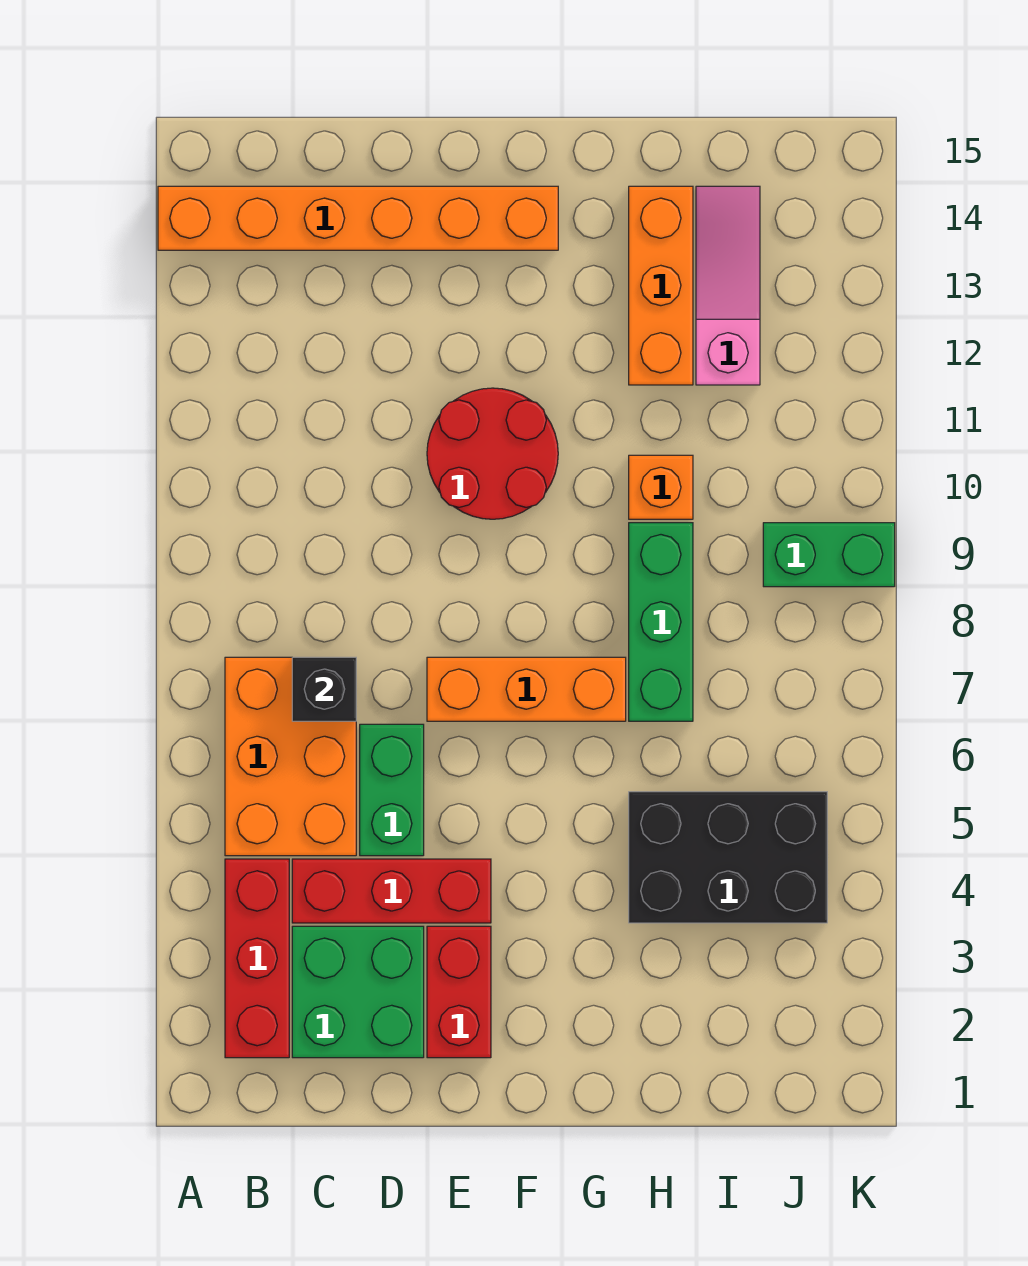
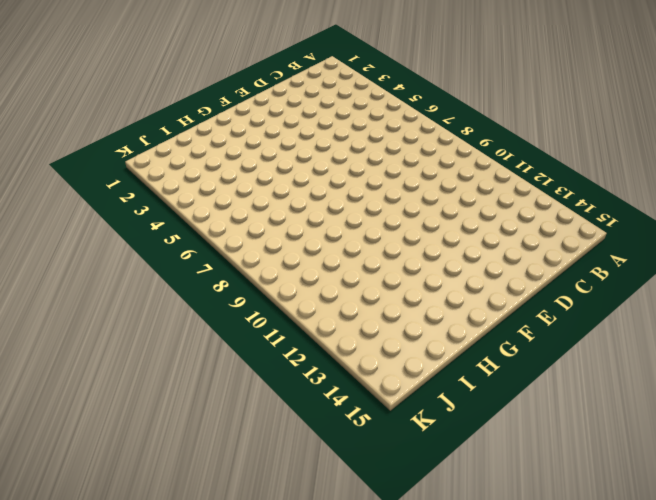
none -> orange brick A14:F14 level 1
none -> red brick B2:B4 level 1
none -> orange brick B5:C7 level 1

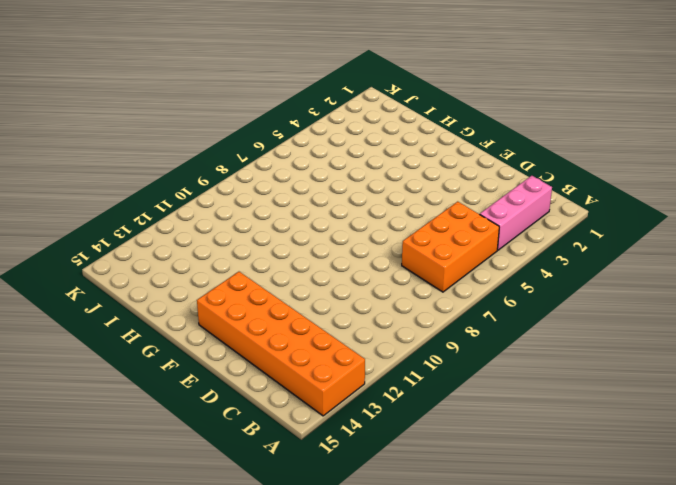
orange brick A13:F14 level 1 -> orange brick A14:F14 level 1
pink brick B2:B4 level 1 -> red brick B2:B4 level 1
none -> green brick C2:D3 level 1
none -> red brick C4:E4 level 1
none -> green brick D5:D6 level 1

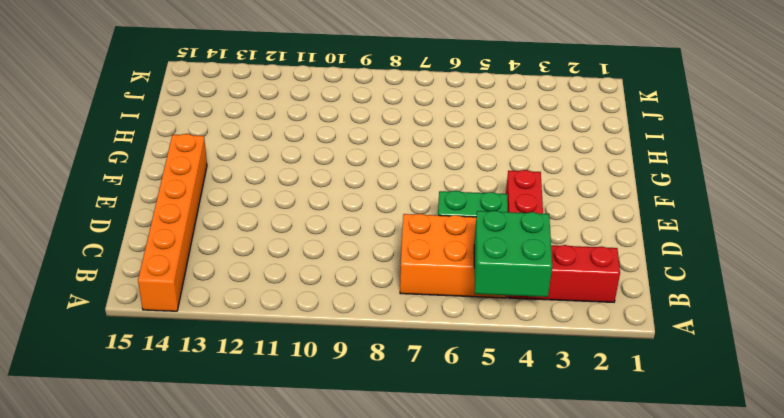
green brick A4:B5 level 2 -> green brick C2:D3 level 1
none -> red brick E2:E3 level 1
none -> orange brick E7:G7 level 1
none -> red round brick E10:F11 level 1

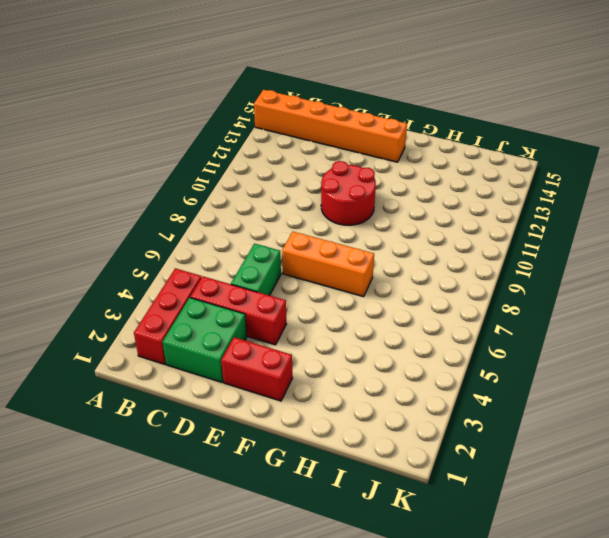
red brick E2:F2 level 1 -> red brick E2:E3 level 1
none -> orange brick B5:C7 level 1
none -> black brick H4:J5 level 1
none -> green brick H7:H9 level 1

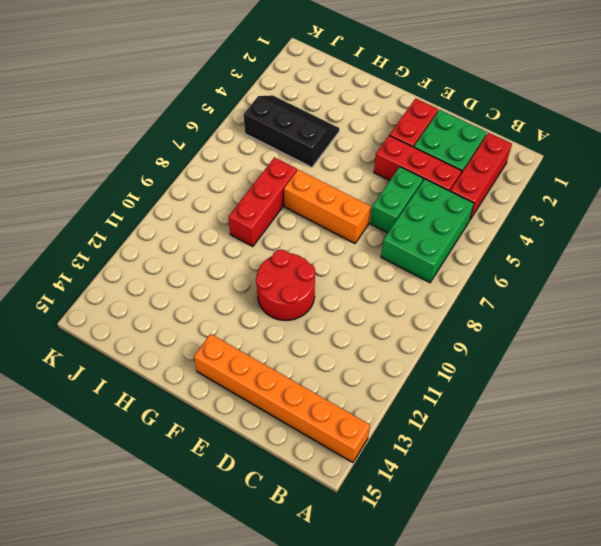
green brick B5:C7 level 1 -> orange brick B5:C7 level 1
black slope H4:J5 level 1 top 5 -> black brick H4:J5 level 1
red brick H7:H9 level 1 -> green brick H7:H9 level 1
none -> orange brick H10 level 1
none -> orange brick H12:H14 level 1
none -> pink slope I12:I14 level 1 top 12

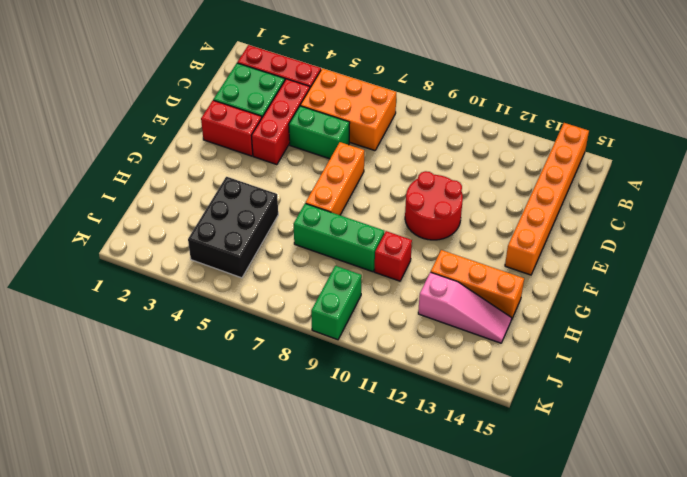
red brick H10 level 1 -> orange brick H10 level 1
none -> black brick C7 level 2

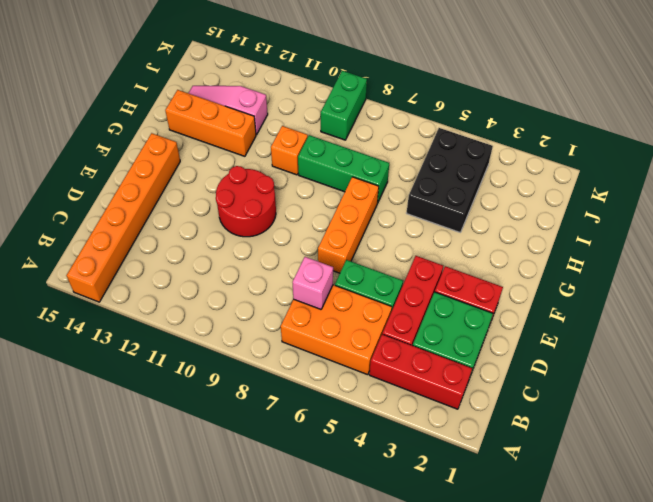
pink brick C7 level 2 -> black brick C7 level 2

